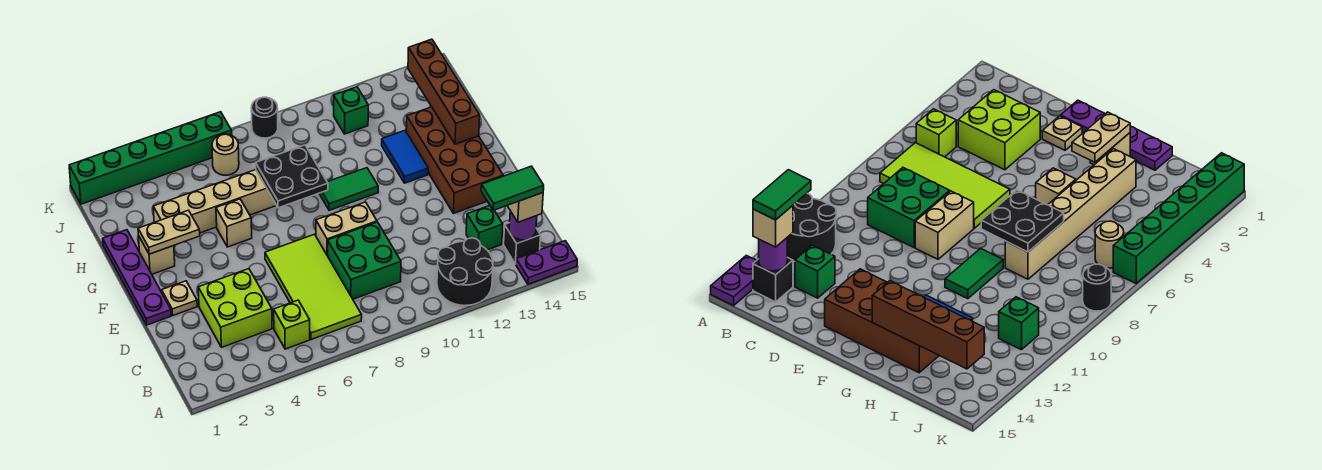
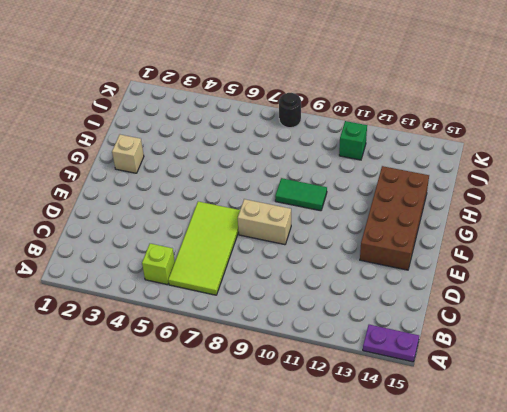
none -> black round brick A11:B12 level 1
none -> black brick B14 level 1
none -> lime brick C3:D4 level 1

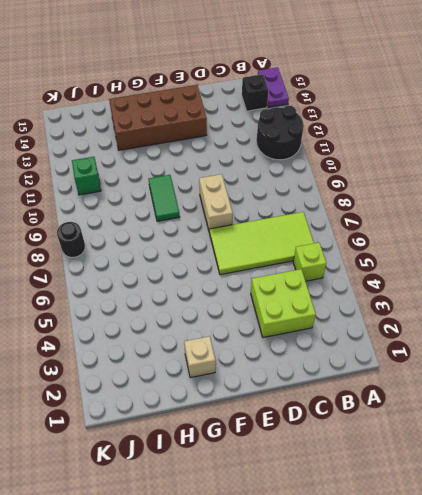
none -> green brick C8:D9 level 1
none -> green brick C13 level 1
none -> purple plate E1:H1 level 1

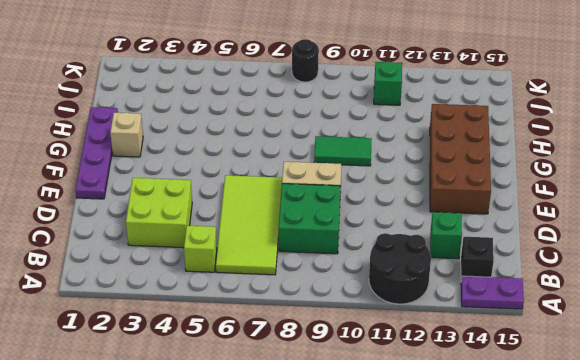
none -> tan plate E2 level 1
none -> tan brick G5 level 1
none -> blue tile G12:H12 level 1

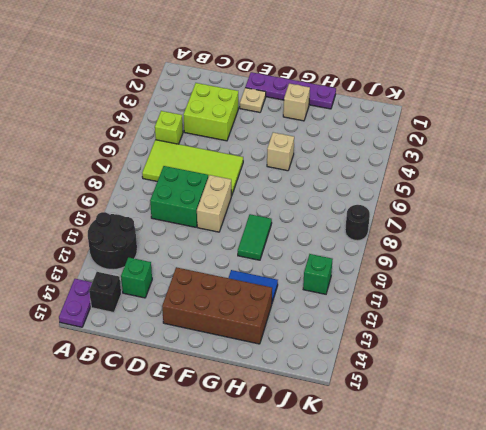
none -> tan brick H3:H8 level 1
none -> tan round brick J6 level 1
none -> green brick K1:K6 level 1

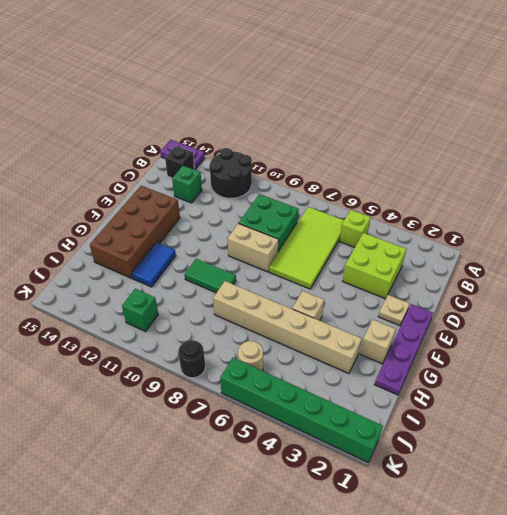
none -> purple round brick B14 level 2
none -> tan plate G2:G3 level 2
none -> black plate G7:H8 level 2

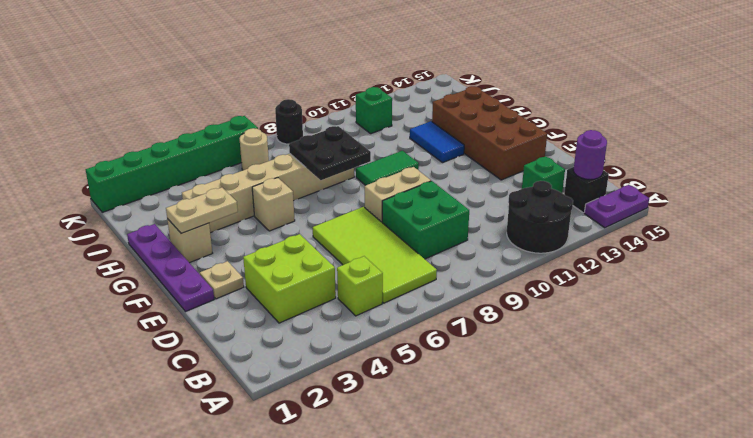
none -> brown brick G14:J14 level 2
none -> tan brick B14 level 3
none -> green tile B13:B14 level 4

